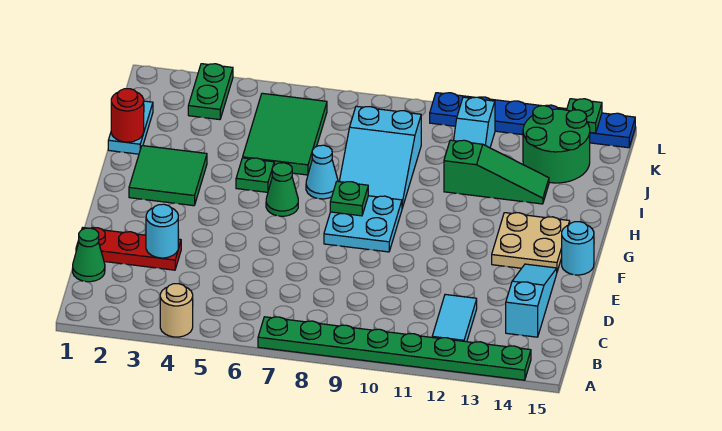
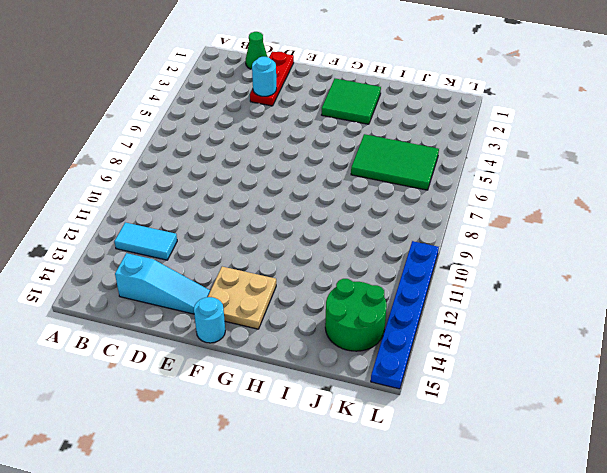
none -> tan round brick A4 level 1
none -> green plate A7:A14 level 1
none -> cyan plate F8:G9 level 1

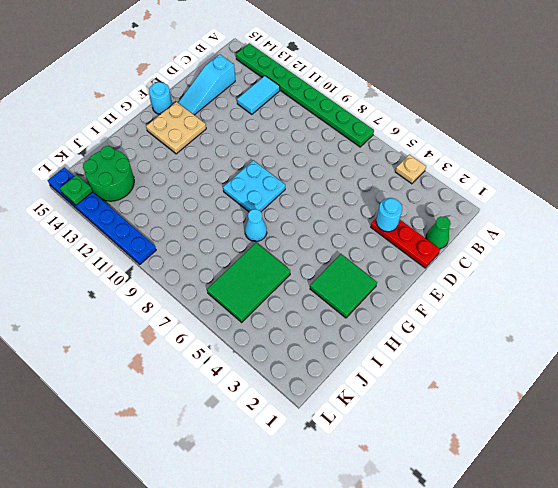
tan plate A4 level 1 -> tan round brick A4 level 1
none -> green cone G6 level 1
none -> green plate H5 level 1
none -> cyan slope H8:J9 level 1 top J

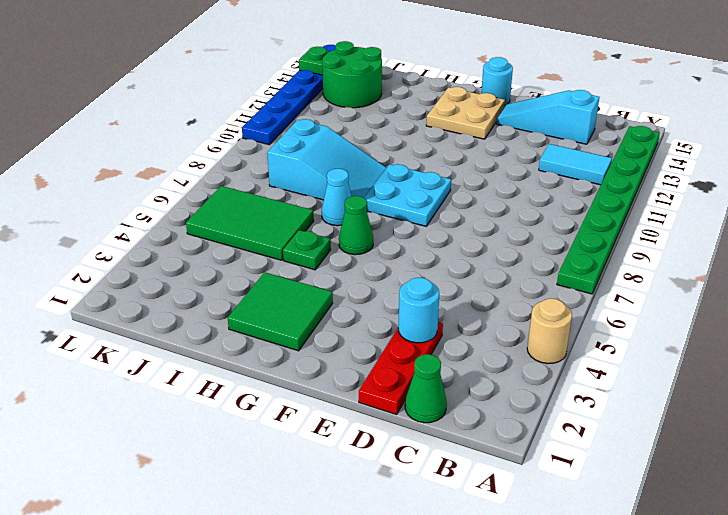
none -> cyan plate I1:J1 level 1
none -> green slope I11:I13 level 1 top 11
none -> cyan slope J11:K11 level 1 top K

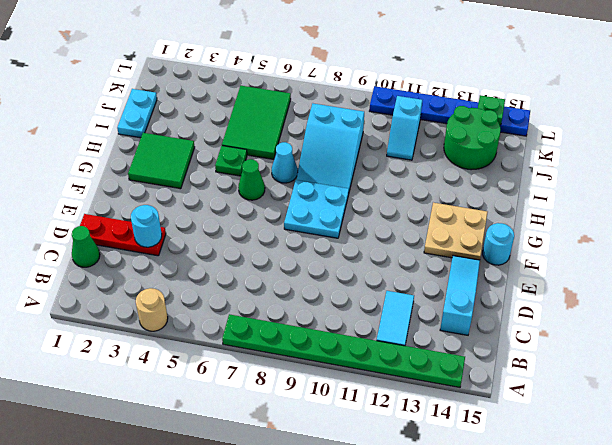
none -> green slope I11:I13 level 1 top 11
none -> green plate K3:L3 level 1
none -> green plate G8 level 2

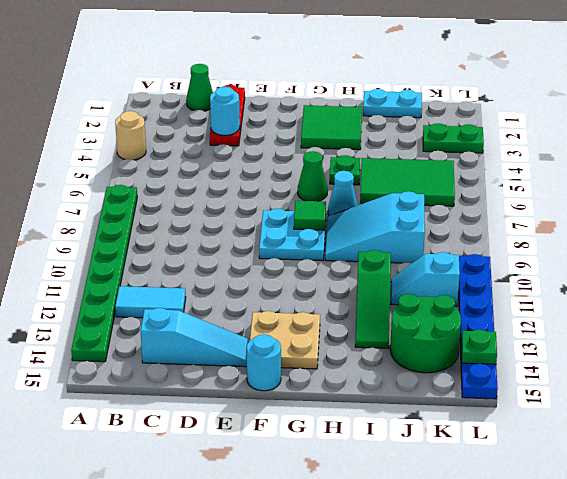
green tile G8 level 2 -> green plate G8 level 2
none -> red round brick I1 level 2

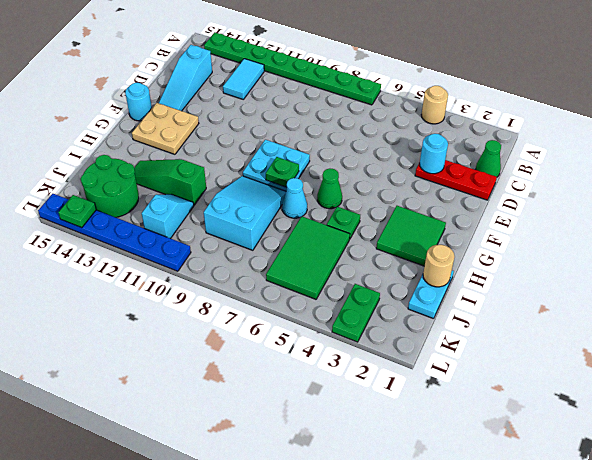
tan round brick I1 level 2 -> red round brick I1 level 2

